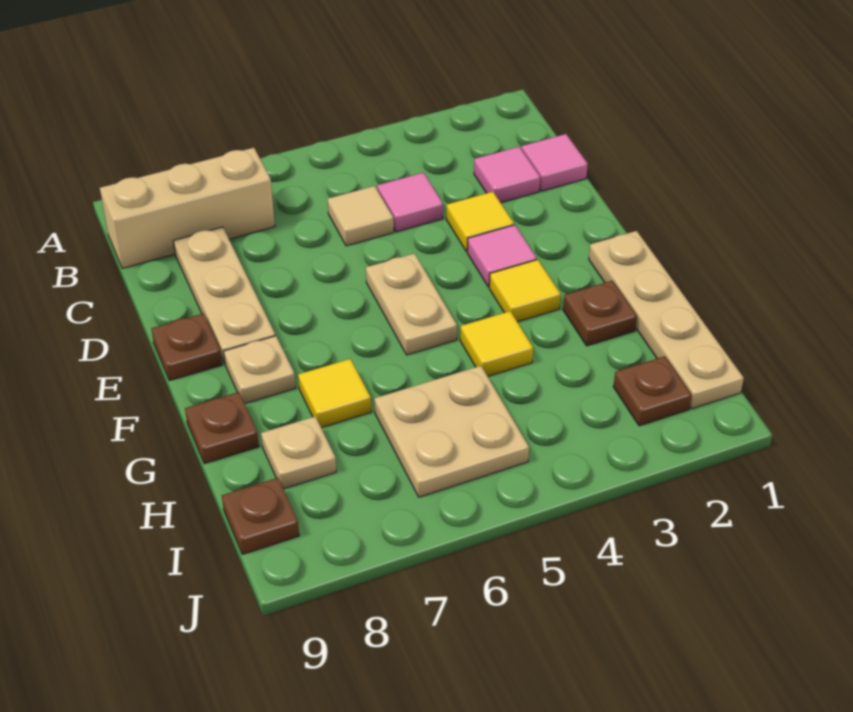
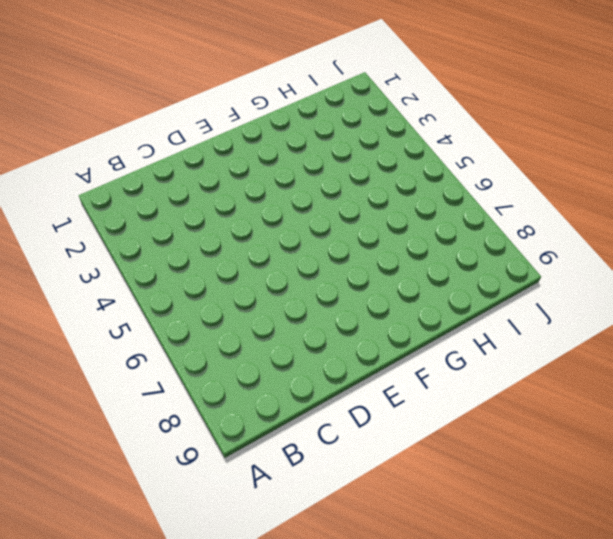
none -> tan brick B7:B9 level 1
none -> pink tile C1 level 1
none -> pink tile C2 level 1

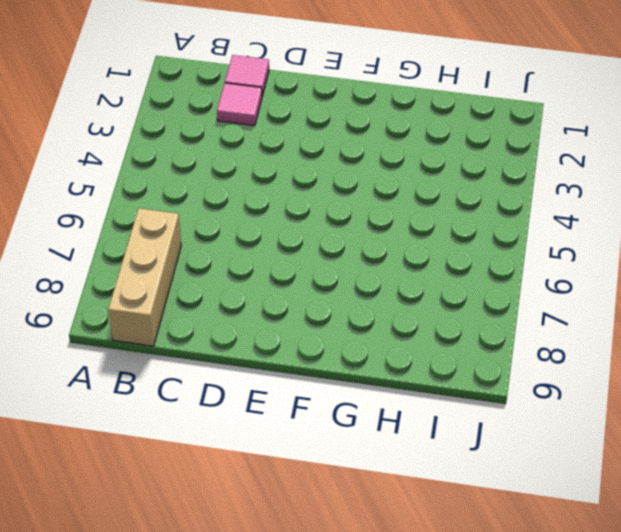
none -> pink tile C4 level 1
none -> tan tile C5 level 1
none -> tan plate C8:E8 level 1

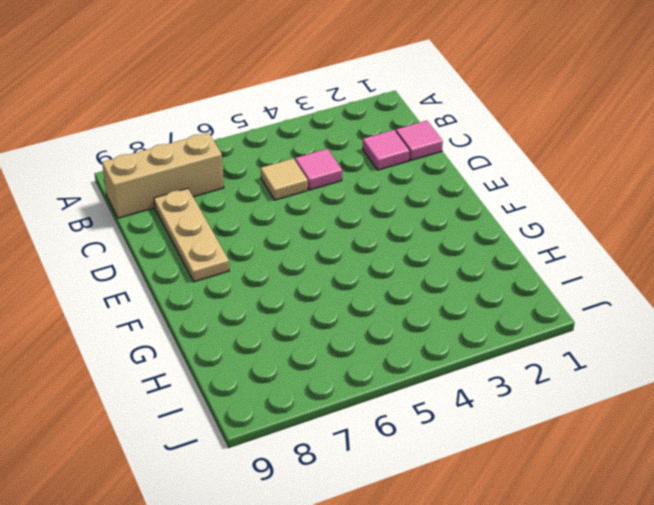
none -> yellow tile D3 level 1
none -> pink tile E3 level 1
none -> tan plate E5:F5 level 1

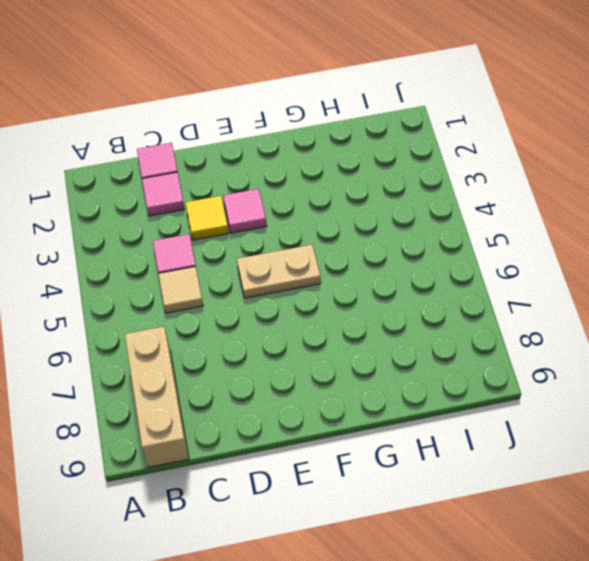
none -> tan plate C8:E8 level 1
none -> brown plate E9 level 1
none -> tan plate F1:I1 level 1

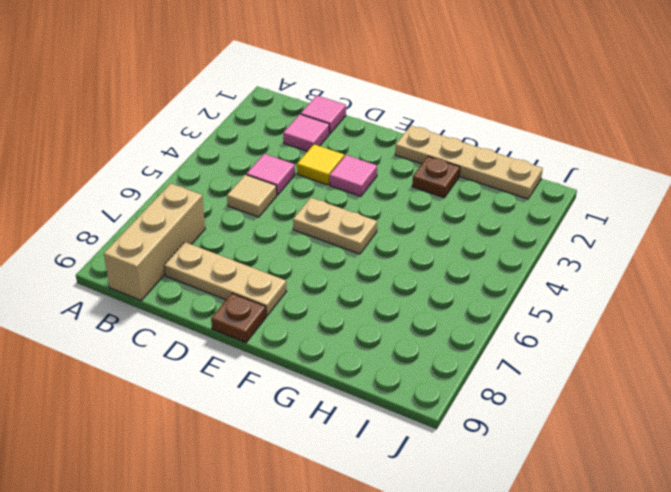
none -> yellow tile F3 level 1
none -> tan plate F8 level 1
none -> yellow tile G4 level 1

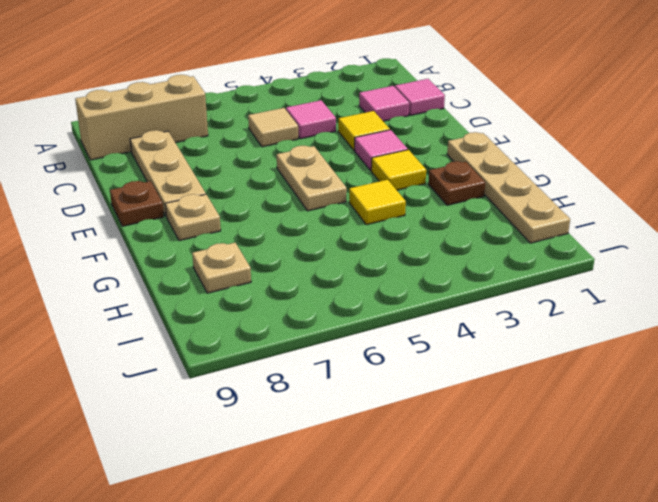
none -> yellow tile G7 level 1
none -> brown plate G9 level 1
none -> tan plate H5:I6 level 1

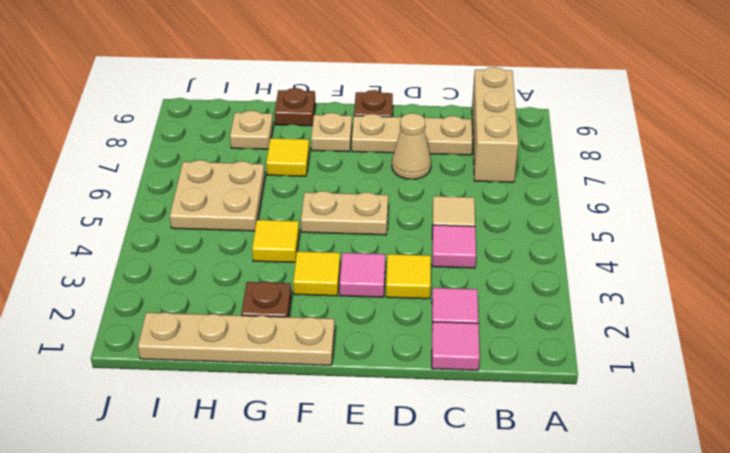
tan cone D7 level 1 -> none
none -> brown plate I2 level 1
none -> brown plate I9 level 1

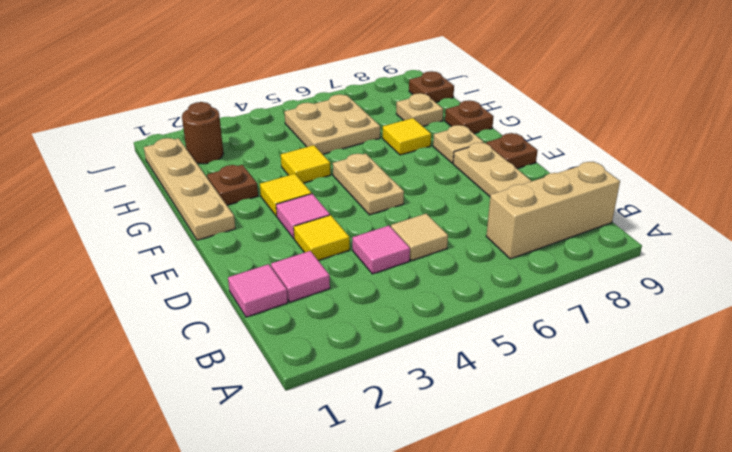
brown round brick I2 level 1 -> brown plate I2 level 1

